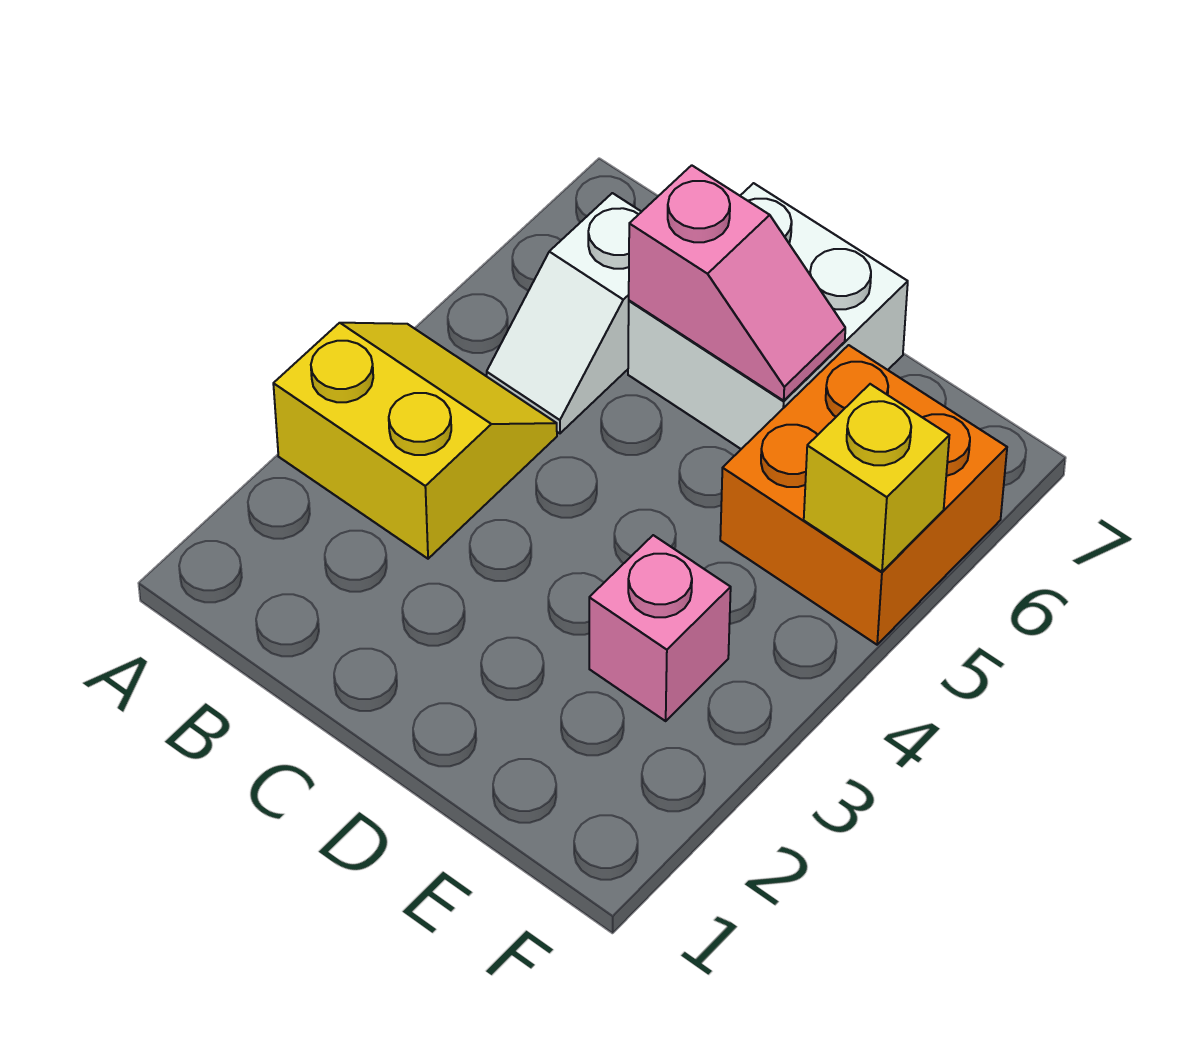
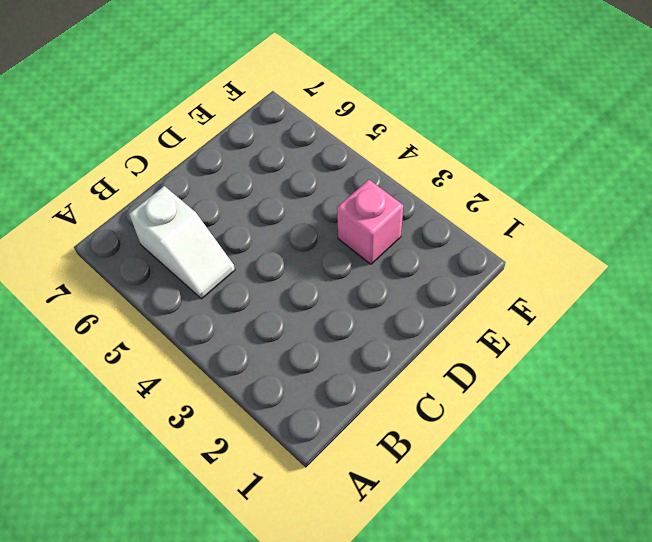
none -> yellow slope A3:B4 level 1 top 3
none -> white brick C6:D7 level 1

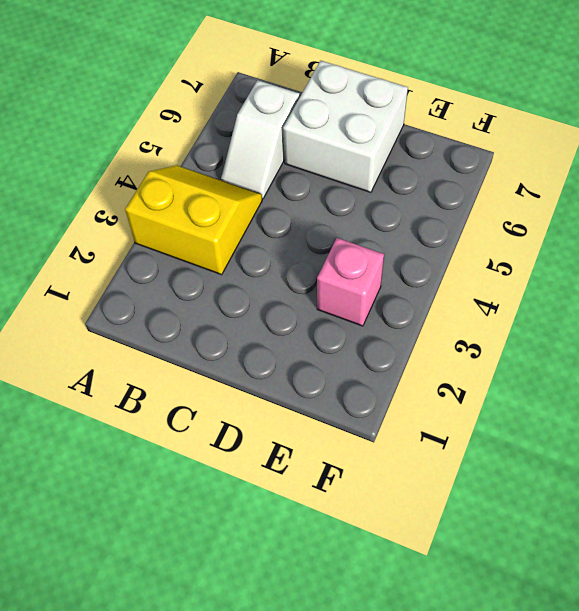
none -> orange brick E5:F6 level 1
none -> pink slope C6:D6 level 2 top C

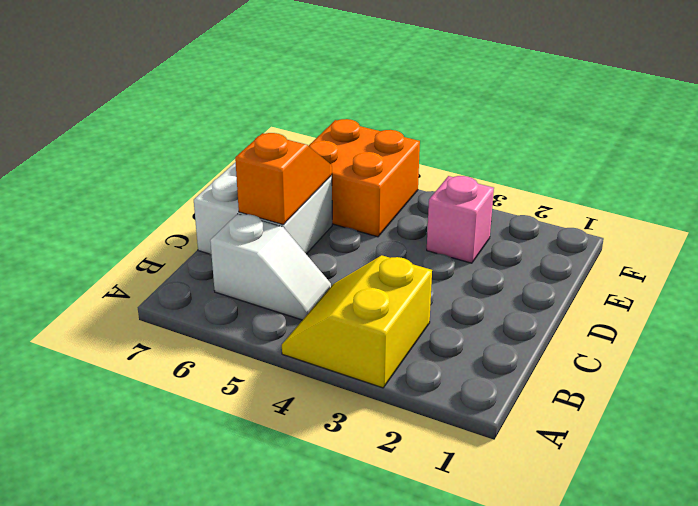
orange slope C6:D6 level 2 top C -> pink slope C6:D6 level 2 top C
none -> yellow brick F5 level 2

